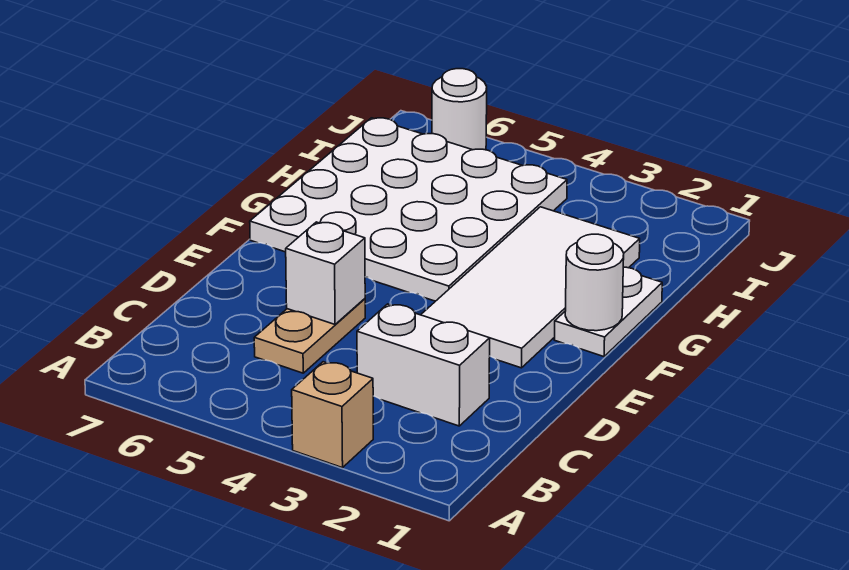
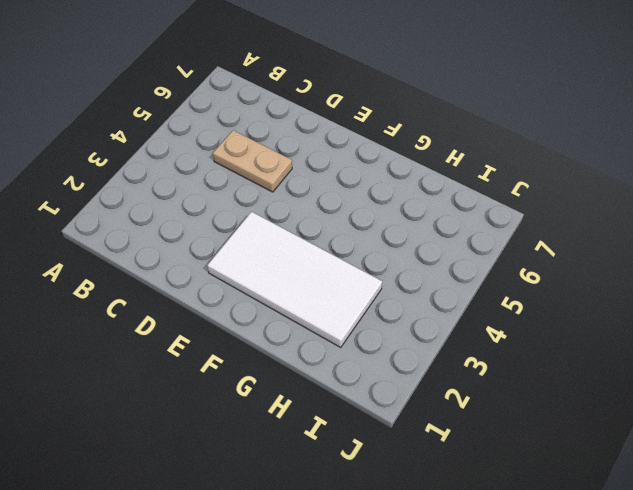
none -> tan brick A3 level 1
none -> white brick C2:C3 level 1

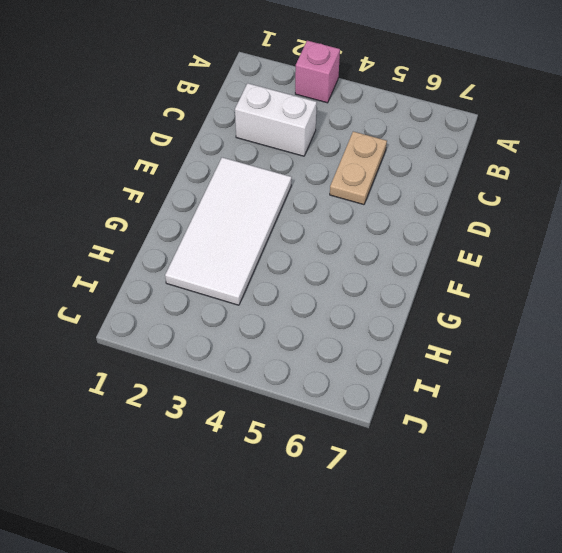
pink brick A3 level 1 -> tan brick A3 level 1
none -> white plate F1:G1 level 1
none -> white plate F4:I7 level 1

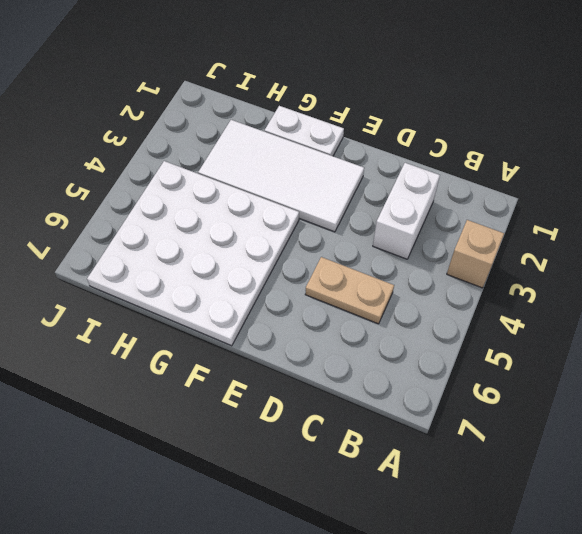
none -> white round brick J6 level 1
none -> white brick D5 level 2

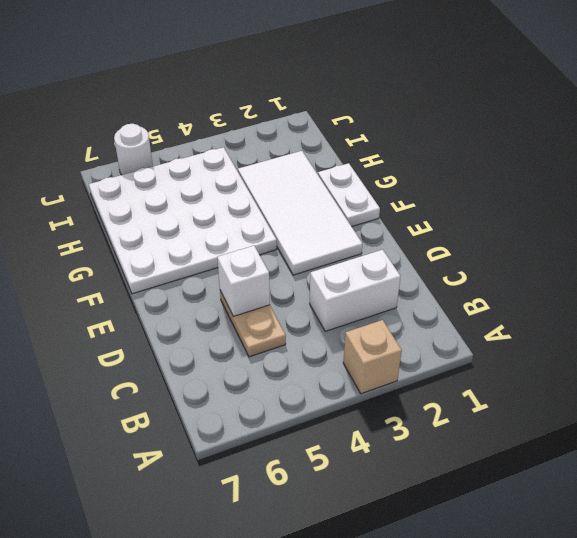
none -> white round brick F1 level 2

